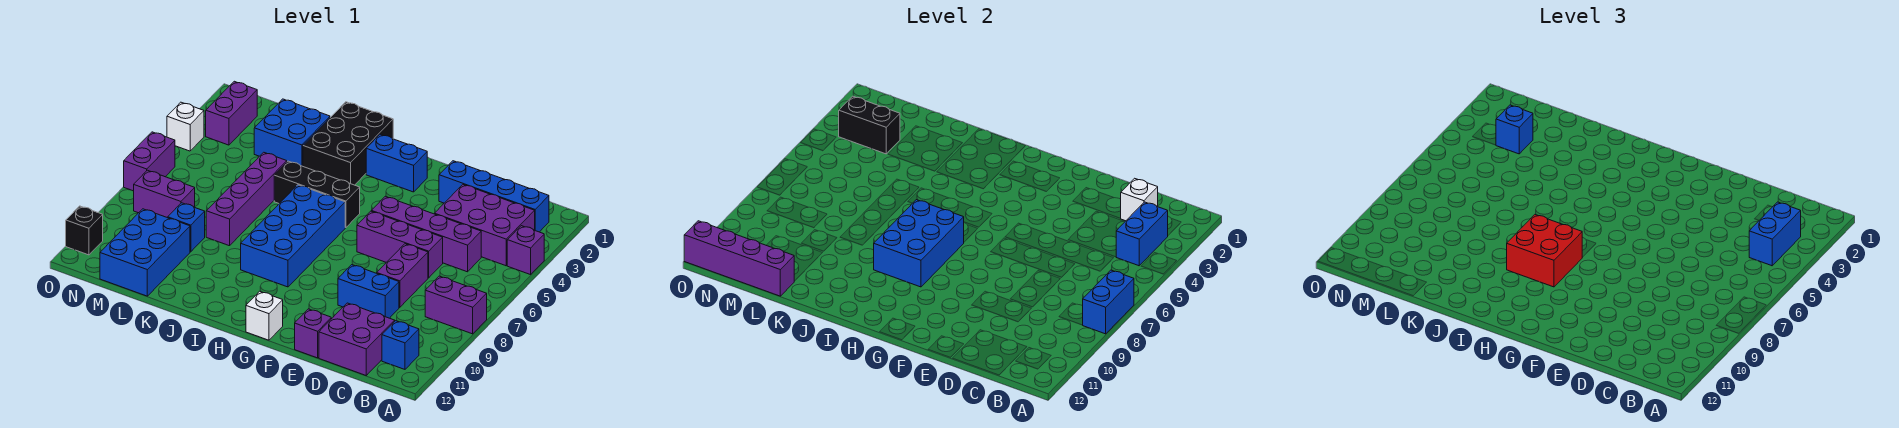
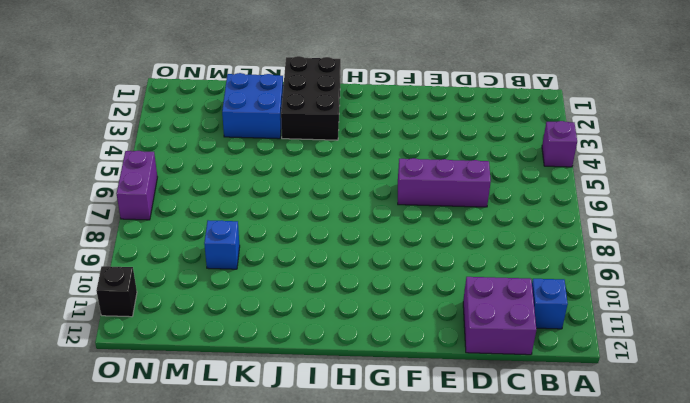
none -> purple brick A8:B8 level 1
none -> blue brick B2:E2 level 1
none -> purple brick B3:D4 level 1
none -> purple brick C5:F5 level 1

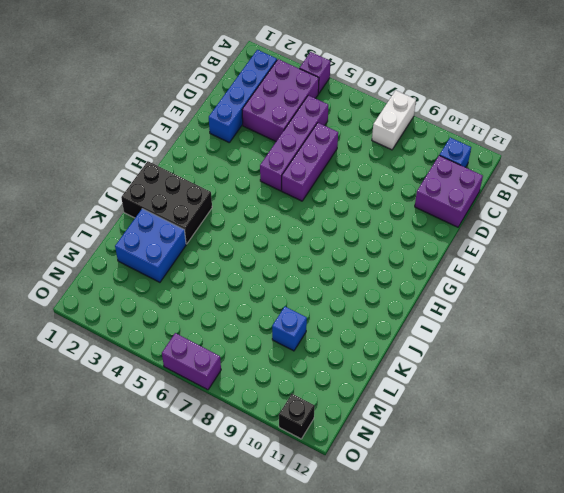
white brick A8:B8 level 1 -> purple brick A8:B8 level 1
none -> purple brick D7:D8 level 1
none -> blue brick D9:E9 level 1
none -> purple brick E12 level 1
none -> blue brick G2:H2 level 1

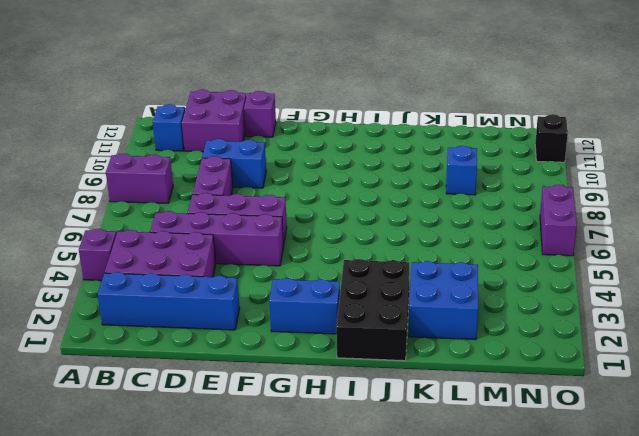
none -> white brick G12 level 1
none -> black brick H5:J5 level 1
none -> blue brick H6:I9 level 1
none -> purple brick K5:K8 level 1

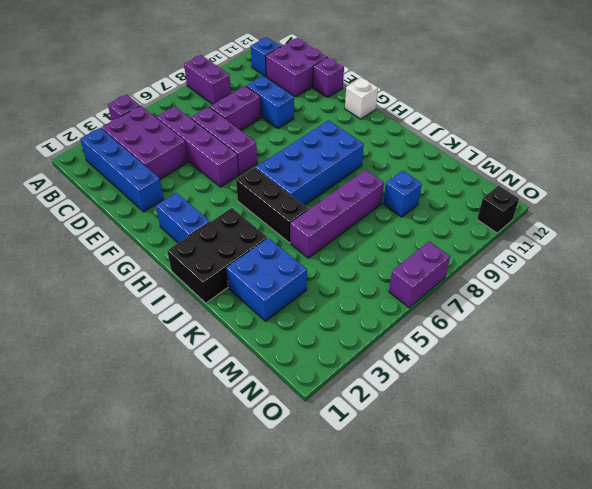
none -> blue brick L10:M12 level 1
none -> purple brick M8:N8 level 1
none -> purple brick N2:N3 level 1
none -> white brick O4 level 1

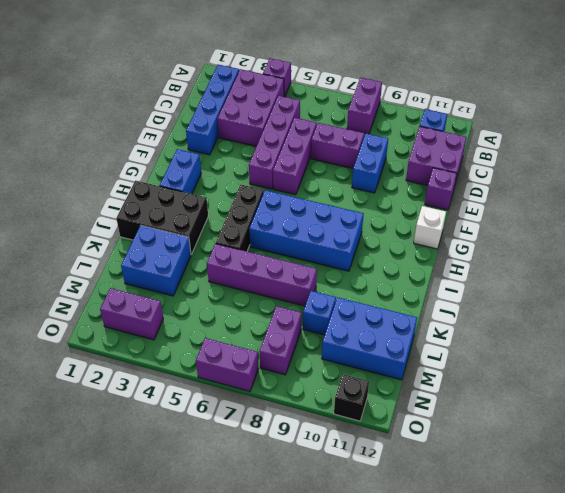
none -> white brick O4 level 1
none -> blue brick A7:A8 level 2
none -> blue brick B3:B4 level 2
none -> white brick C2 level 2

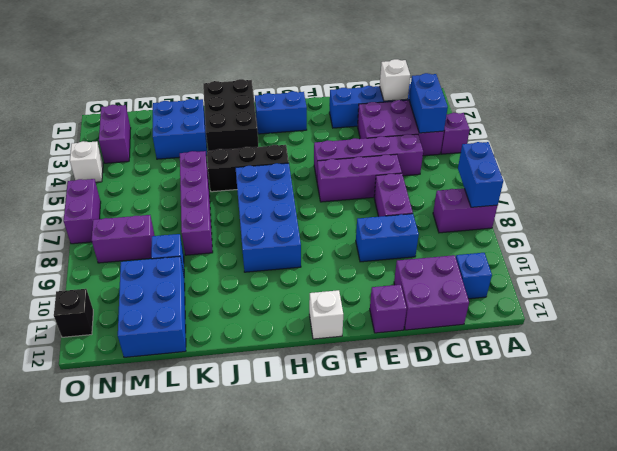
none -> blue brick H7:I9 level 2
none -> purple brick L12:O12 level 2
none -> black brick M3:N3 level 2
none -> blue brick B3:B4 level 3

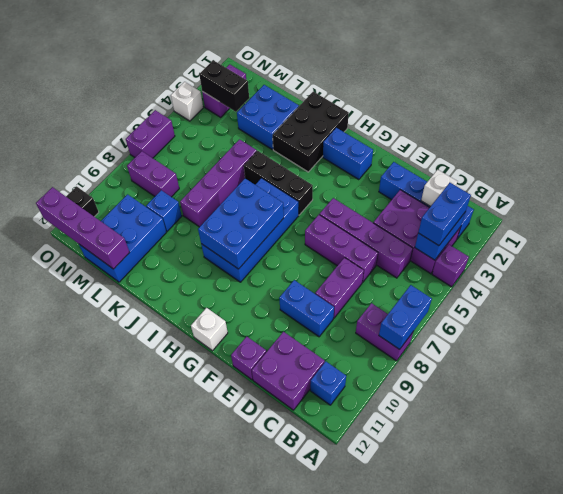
none -> red brick H8:I9 level 3
none -> blue brick M3 level 3

